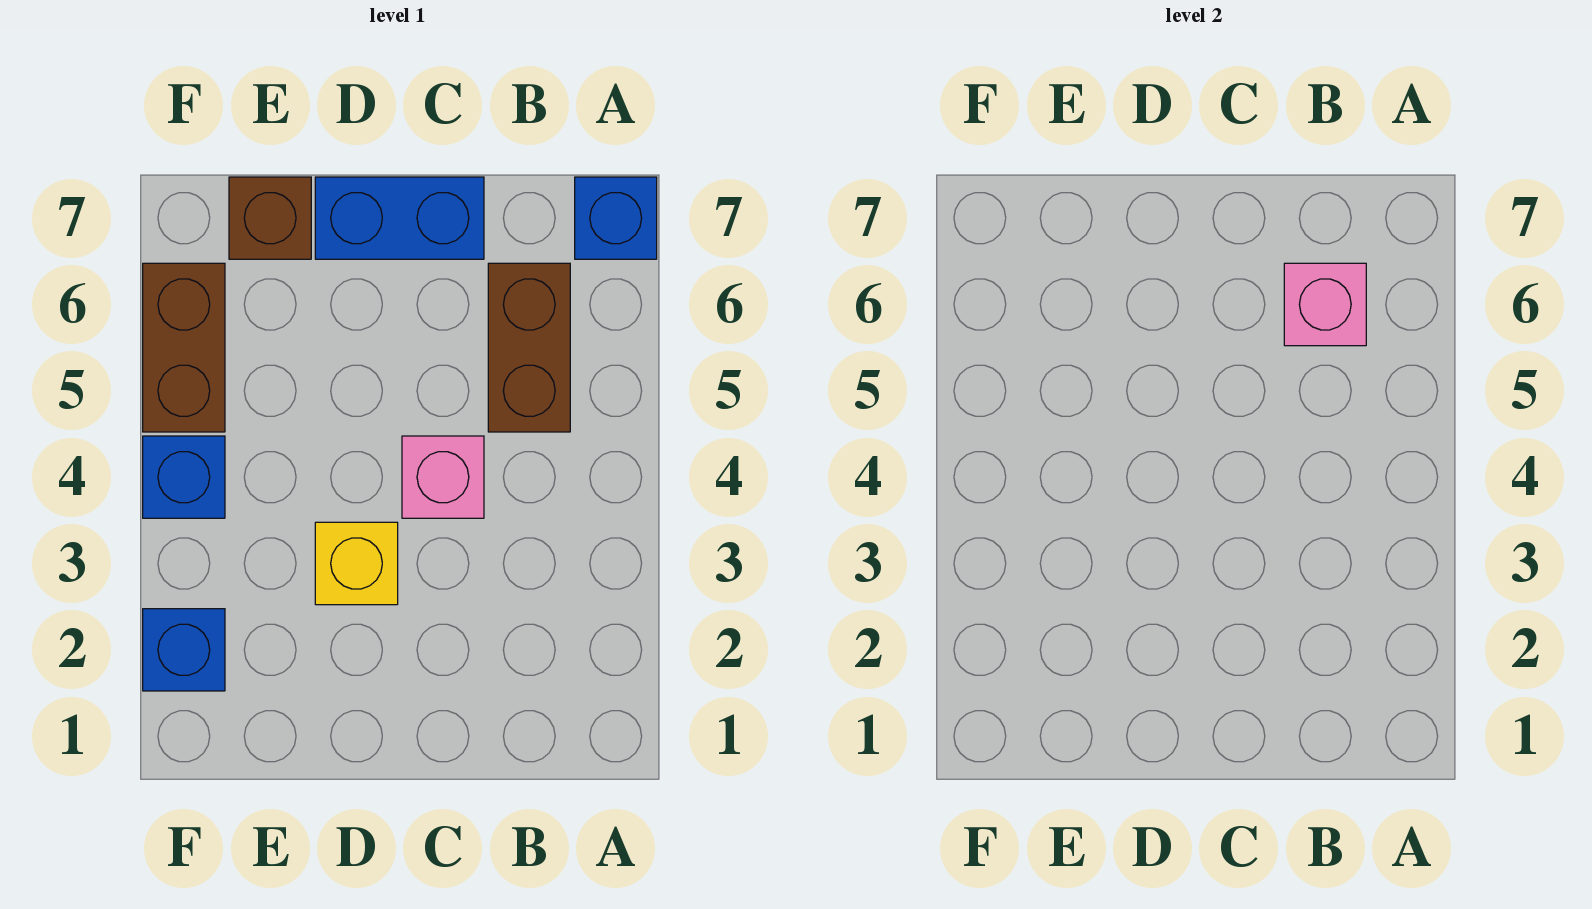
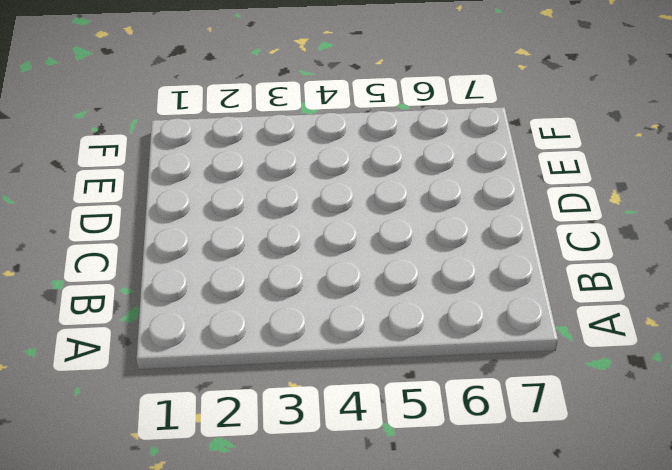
none -> blue brick A7 level 1
none -> brown brick B5:B6 level 1

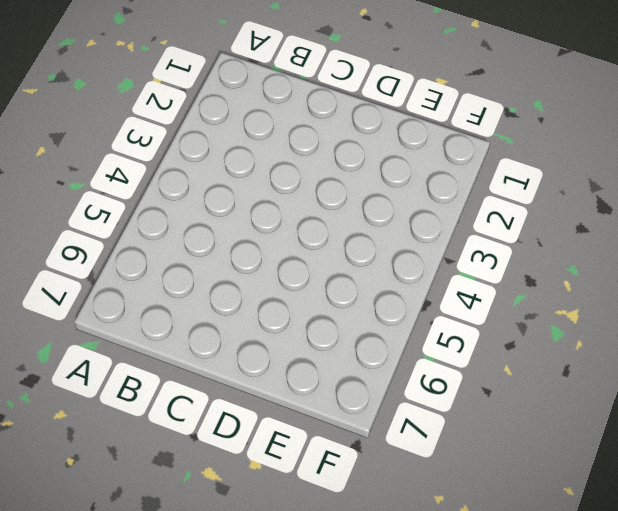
none -> blue brick A7 level 1
none -> brown brick B5:B6 level 1

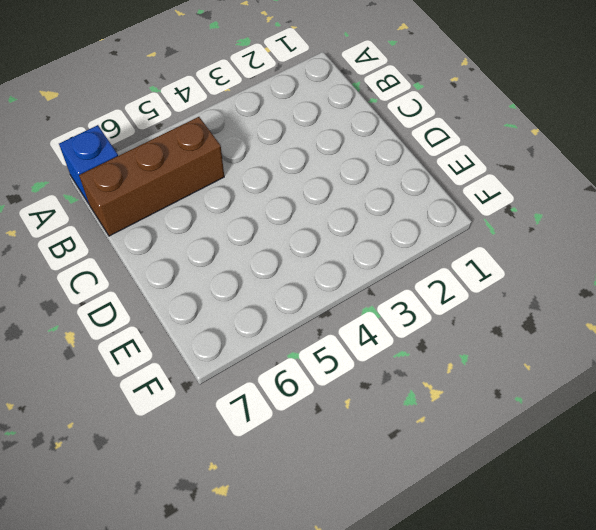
brown brick B5:B7 level 1 -> brown brick B5:B6 level 1
none -> pink brick C4 level 1
none -> blue brick C7:D7 level 1

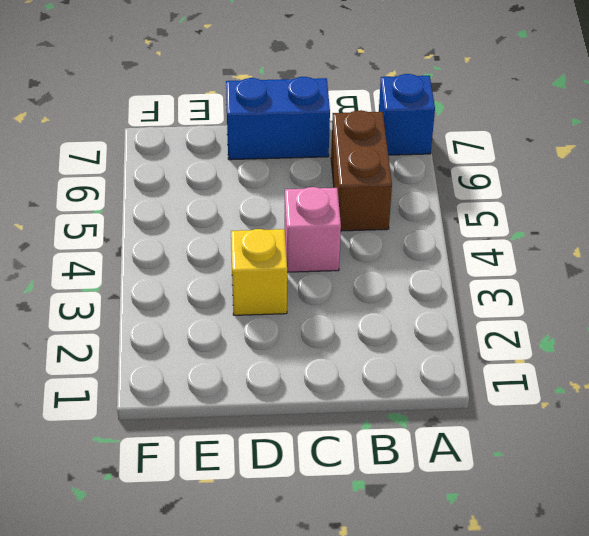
none -> brown brick E7 level 1
none -> blue brick F2 level 1

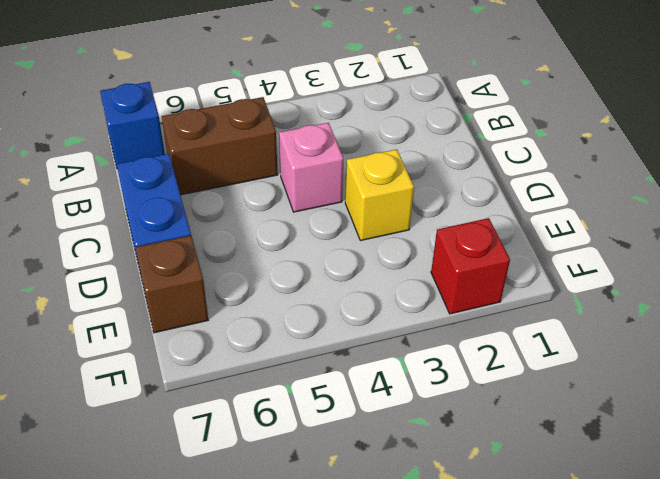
red brick F2 level 1 -> blue brick F2 level 1
none -> blue brick F4 level 1
none -> brown brick F5:F6 level 1

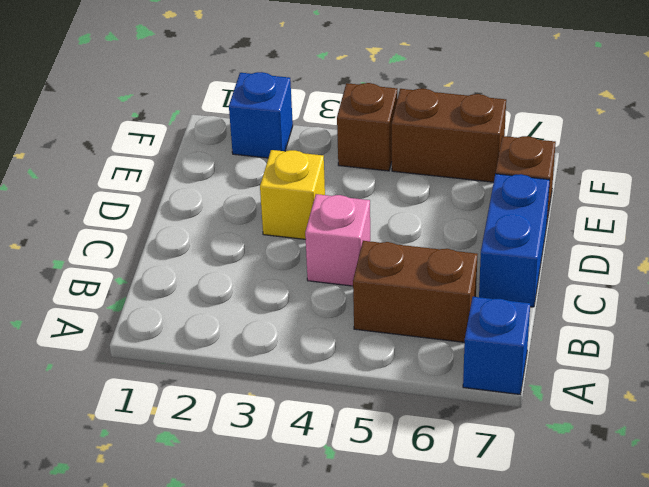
brown brick F4 level 1 -> blue brick F4 level 1
none -> pink brick B6 level 2

